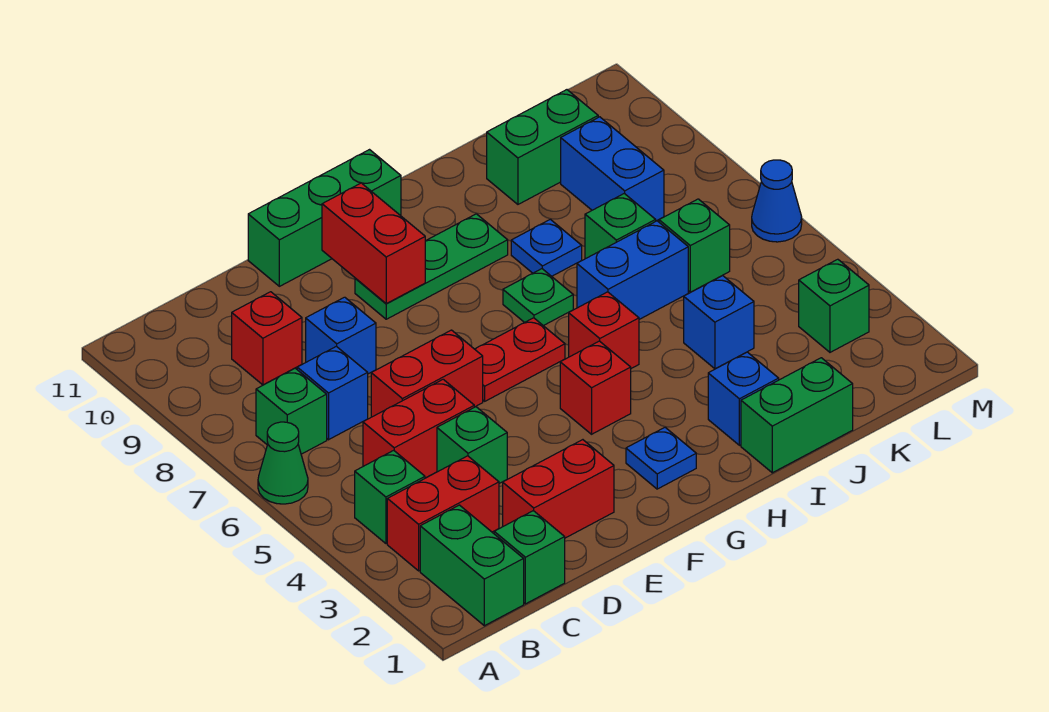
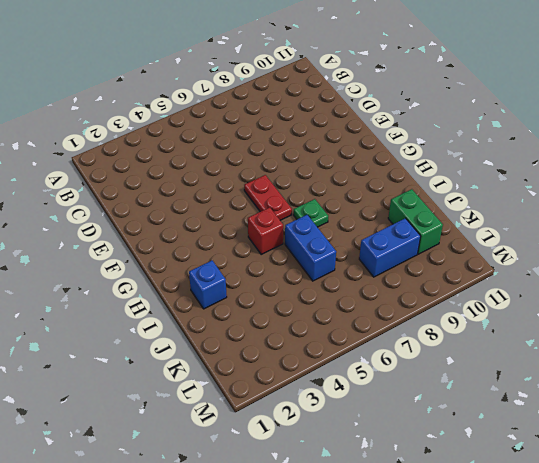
none -> green cone A6 level 1
none -> green brick B1:B2 level 1
none -> red brick B3:C3 level 1
none -> green brick B4 level 1

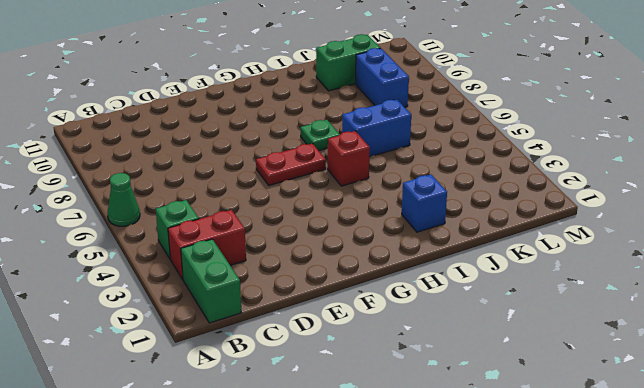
none -> green brick B7 level 1
none -> green brick C1 level 1
none -> red brick C5:D5 level 1
none -> blue brick C7 level 1

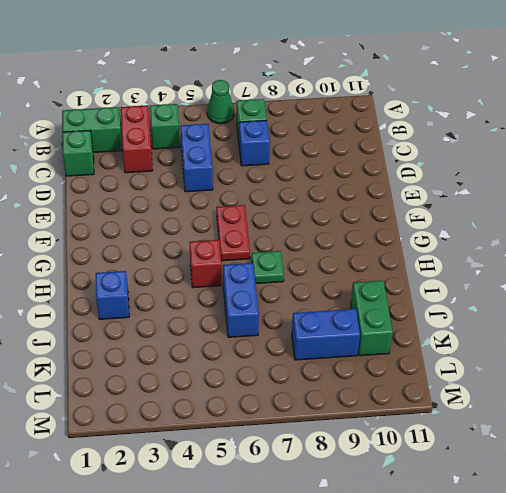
blue brick C5:D5 level 1 -> red brick C5:D5 level 1
none -> red brick C9 level 1
none -> red brick D2:E2 level 1
none -> green brick D4 level 1
none -> red brick D6:E6 level 1

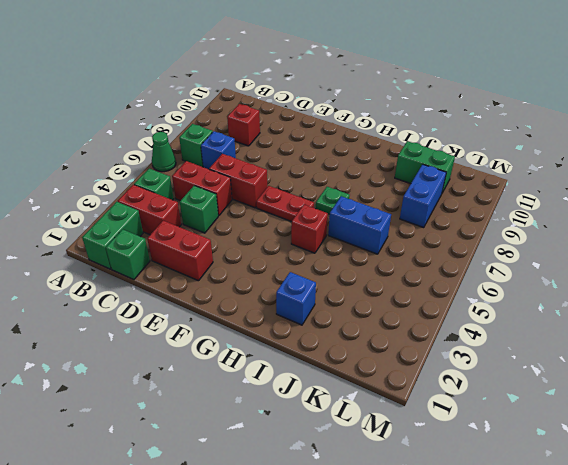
none -> blue brick D8 level 1
none -> green brick E11:G11 level 1
none -> green plate F9:H9 level 1
none -> blue plate G2 level 1

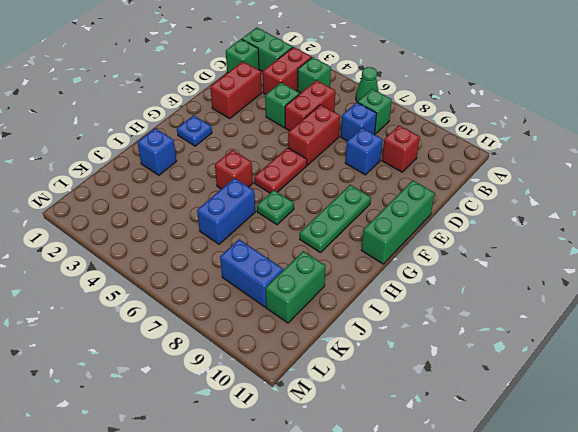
none -> red brick G4 level 1
none -> green brick I1:J1 level 1
none -> blue plate I8 level 1
none -> blue brick J4 level 1

